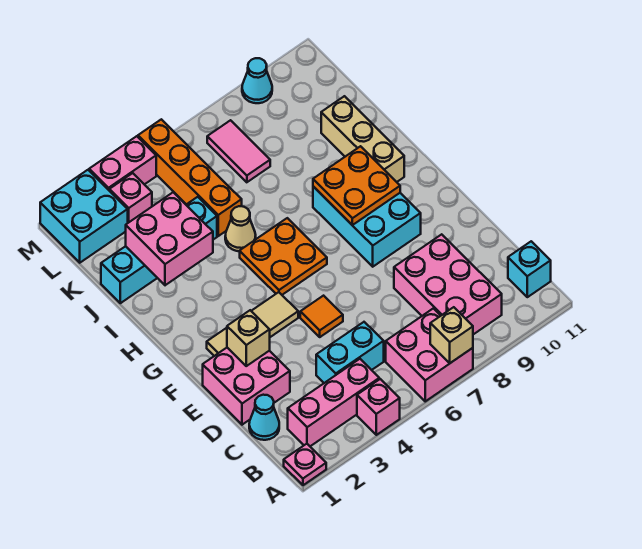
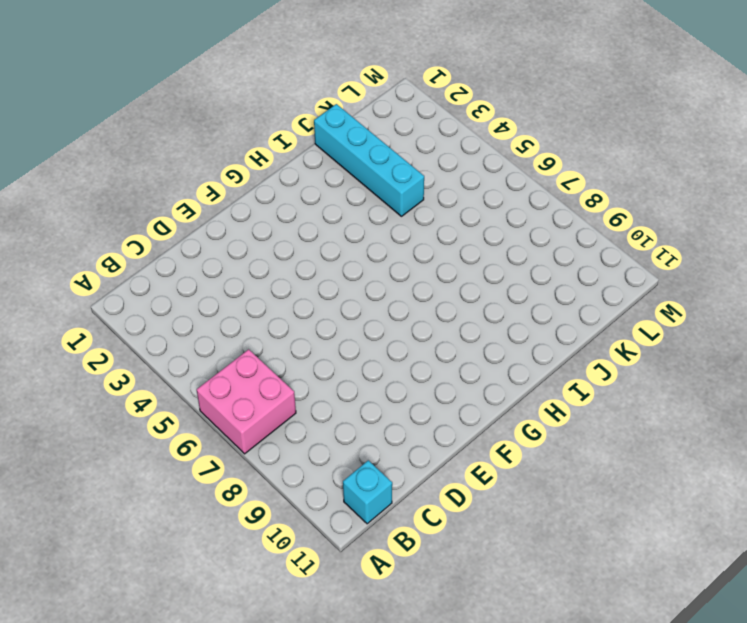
none -> pink plate A1 level 1
none -> pink brick A4 level 1
none -> pink brick B2:B4 level 1

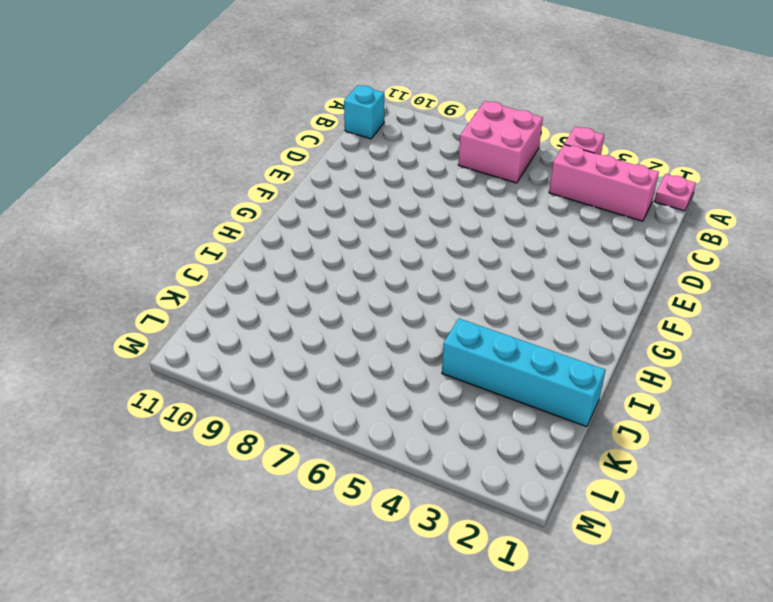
none -> pink brick B8:D9 level 1
none -> cyan cone C1 level 1
none -> cyan brick C4:C5 level 1

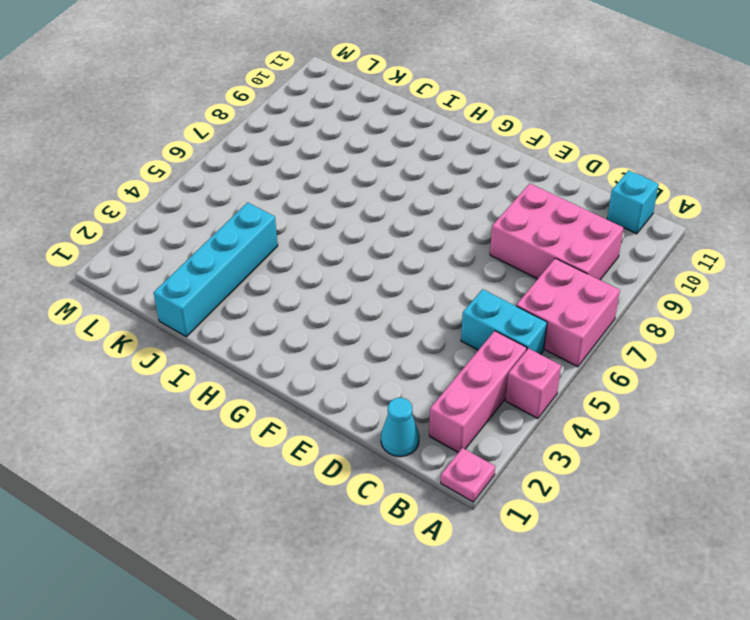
cyan brick B5:C5 level 1 -> cyan brick C4:C5 level 1
none -> pink brick D1:E2 level 1
none -> orange tile E5 level 1
none -> tan tile F2:F4 level 1

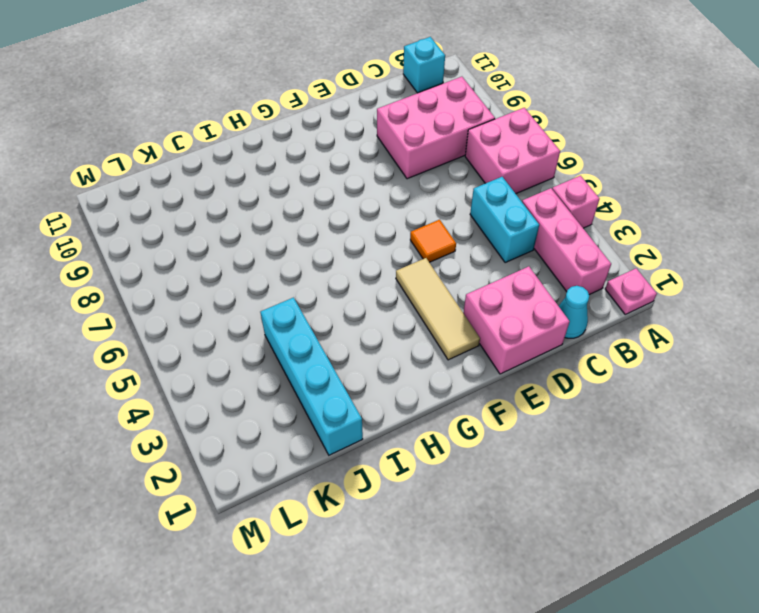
none -> cyan brick F8:H9 level 1
none -> orange plate G5:H6 level 1
none -> tan brick H10:J10 level 1

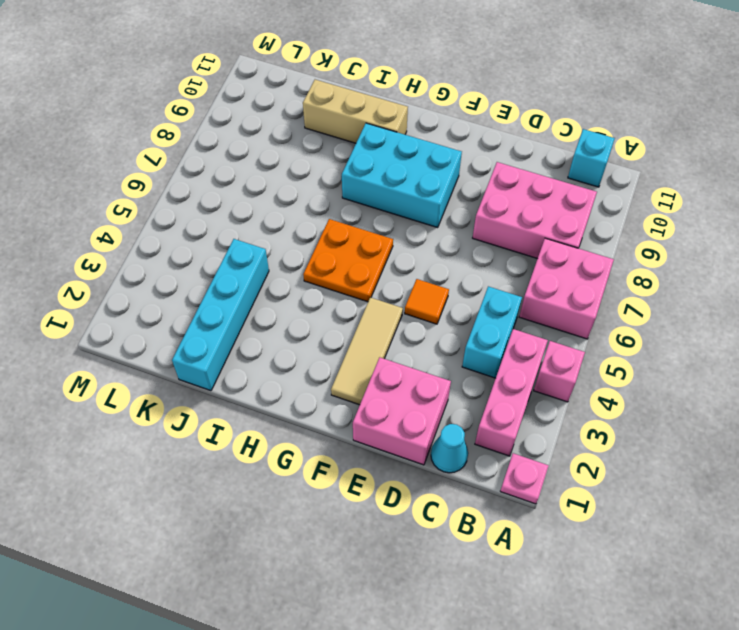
none -> tan cone I5 level 1
none -> orange brick J5:M5 level 1
none -> pink tile K7:L7 level 1

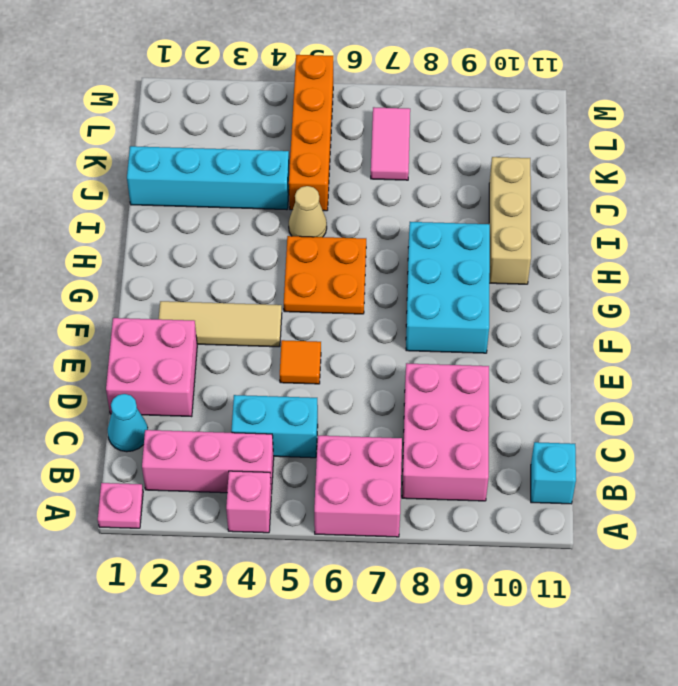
none -> cyan brick L1:M2 level 1
none -> pink brick L3 level 1
none -> pink brick M3:M4 level 1

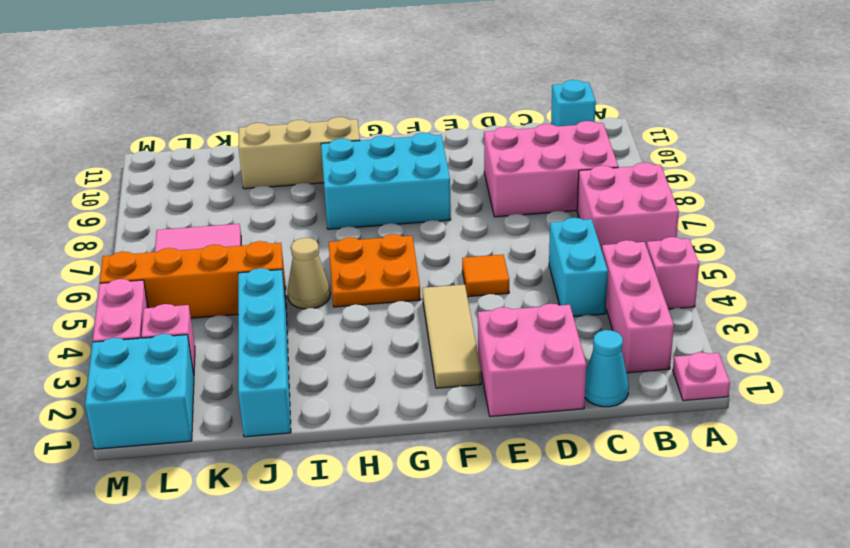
none -> cyan cone M9 level 1
none -> tan brick A7 level 2
none -> tan brick E2 level 2

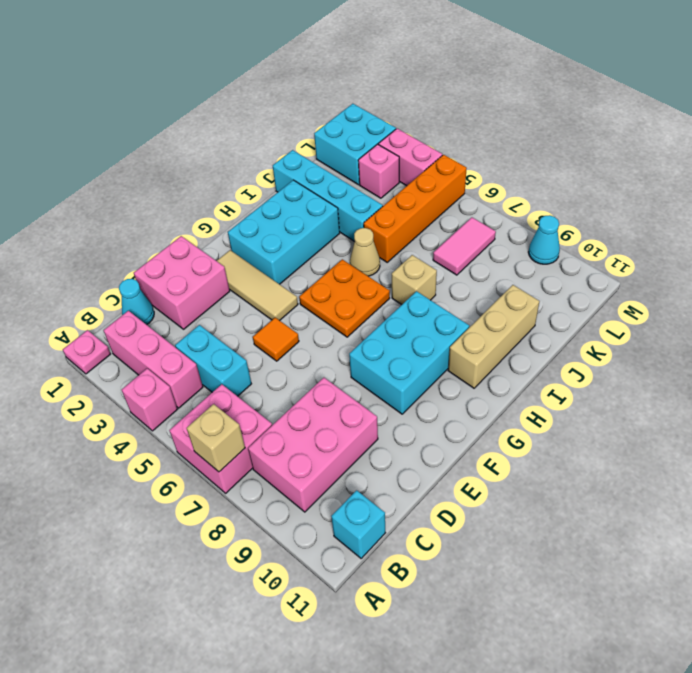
cyan brick G2:I3 level 1 -> none
tan brick I7 level 1 -> tan brick E2 level 2
none -> orange plate G8:H9 level 2
none -> pink brick I2:J3 level 2

